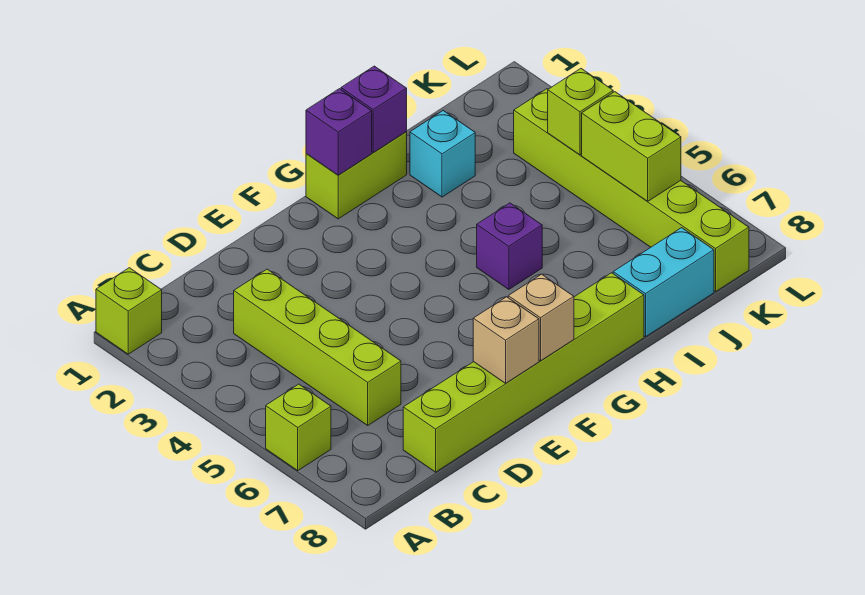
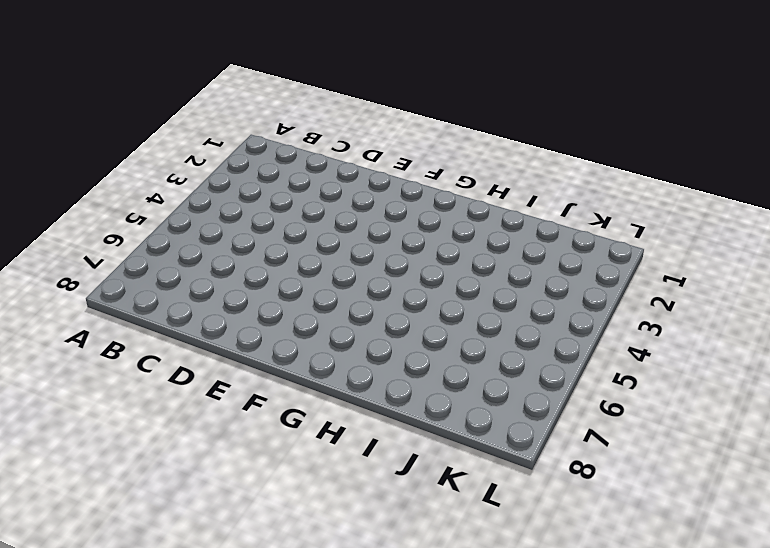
none -> lime brick A1 level 1
none -> lime brick A6 level 1
none -> lime brick C3:C6 level 1

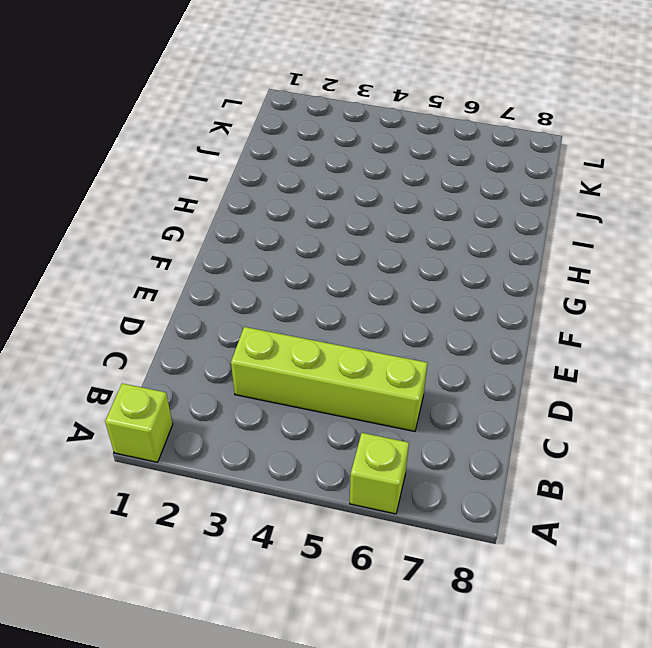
none -> lime brick C8:H8 level 1
none -> lime brick G1:H1 level 1
none -> purple brick H5 level 1

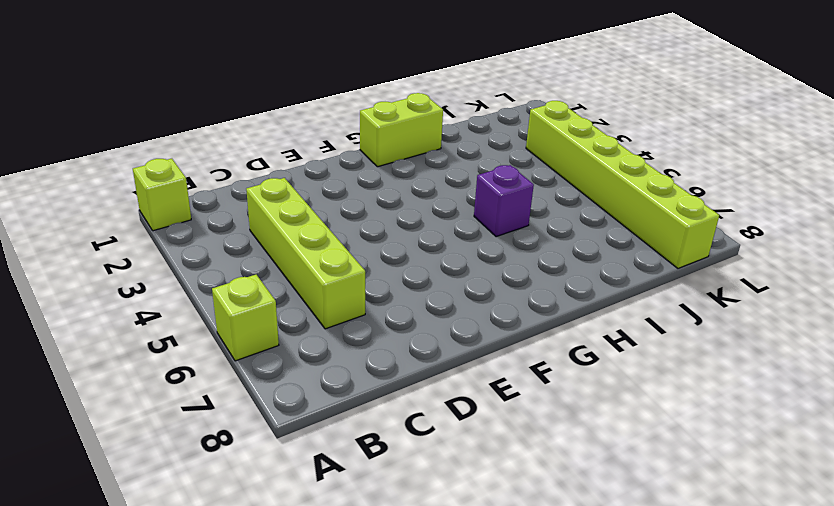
none -> lime brick C8:H8 level 1
none -> cyan brick I2 level 1
none -> cyan brick I8:J8 level 1

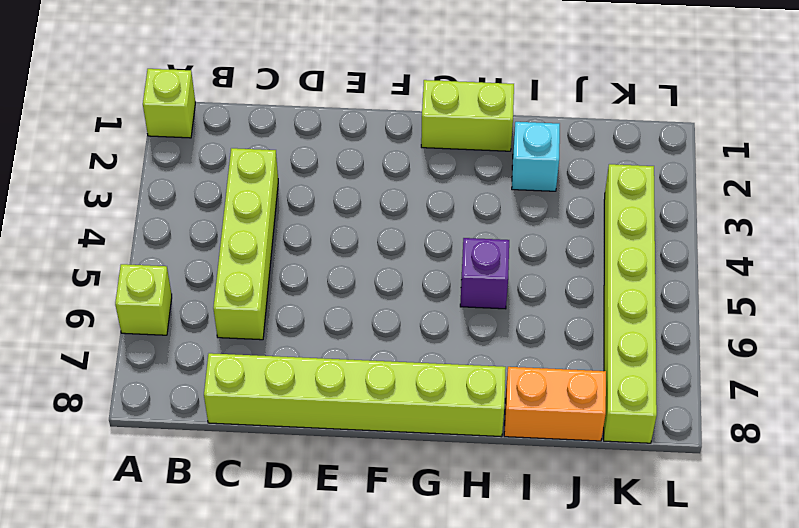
orange brick I8:J8 level 1 -> cyan brick I8:J8 level 1
none -> tan brick E8 level 2
none -> tan brick F8 level 2
none -> purple brick G1 level 2

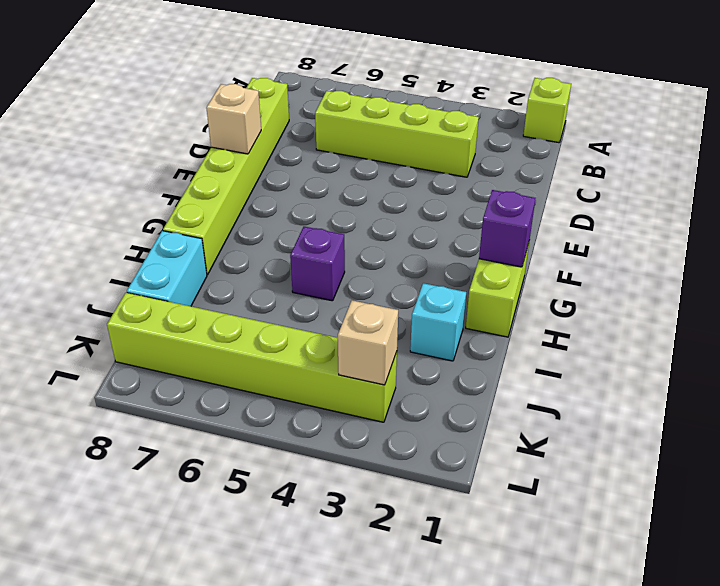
tan brick K3 level 2 -> tan brick F8 level 2
none -> lime brick A6 level 1
none -> purple brick H1 level 2
none -> lime brick K4 level 2

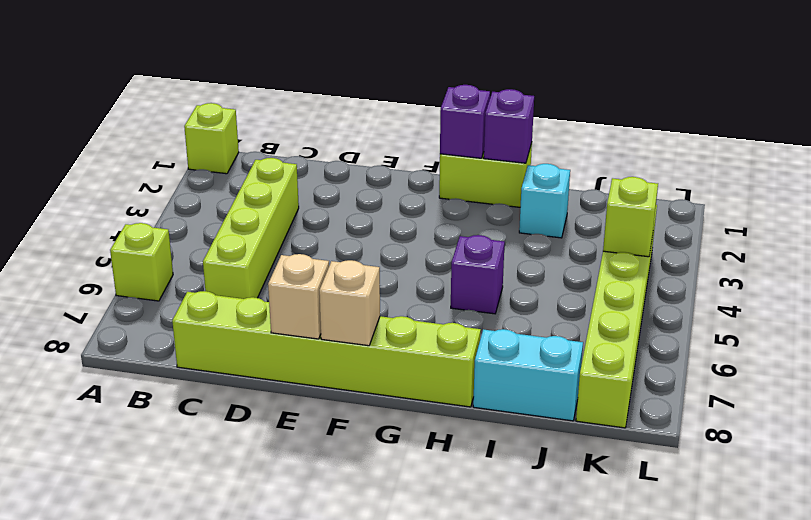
none -> lime brick K5:K6 level 2

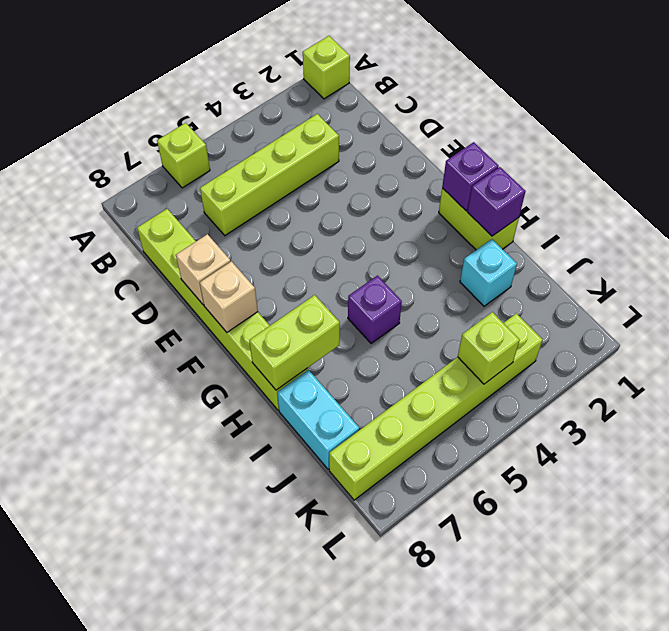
lime brick H7:H8 level 2 -> lime brick K5:K6 level 2

